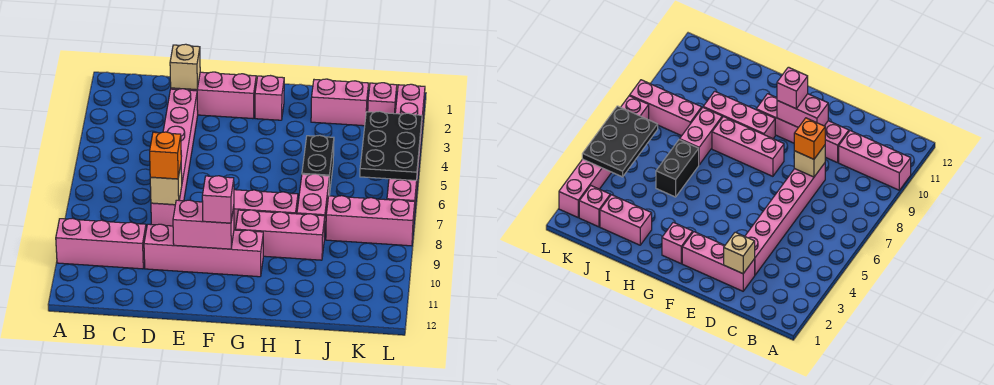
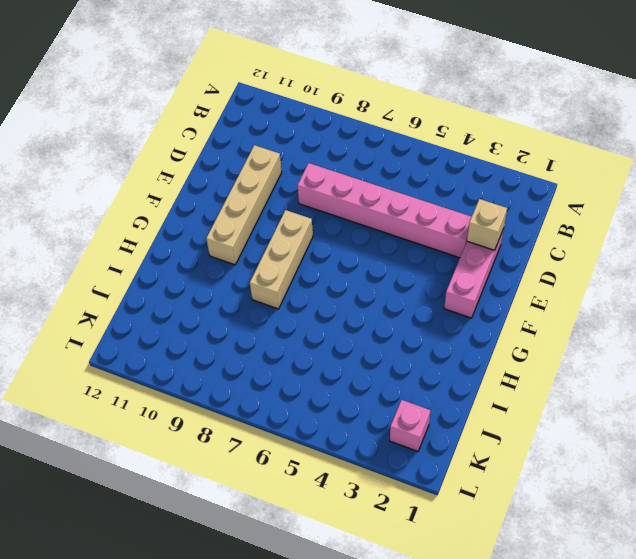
tan brick D10:G10 level 1 -> pink brick D10:G10 level 1
tan brick F8:H8 level 1 -> pink brick F8:H8 level 1
none -> pink brick A10:C10 level 1
none -> pink brick G2 level 1
none -> pink brick G9:I9 level 1

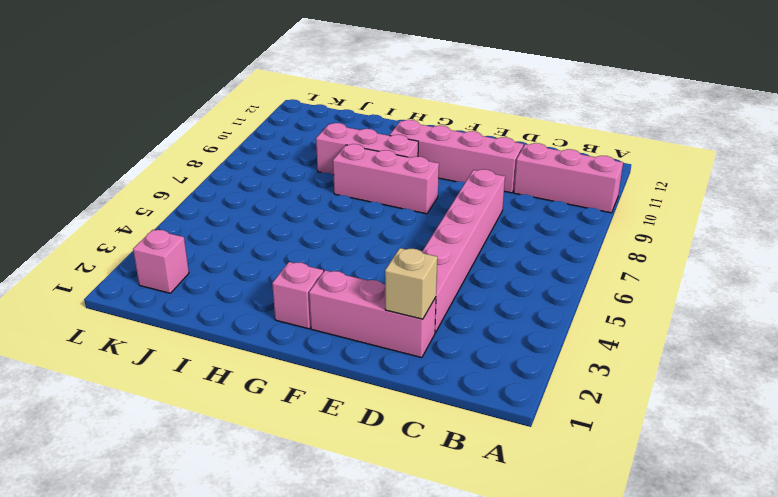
none -> pink brick I2:J2 level 1
none -> black brick I5:I6 level 1
none -> pink brick I7:I8 level 1

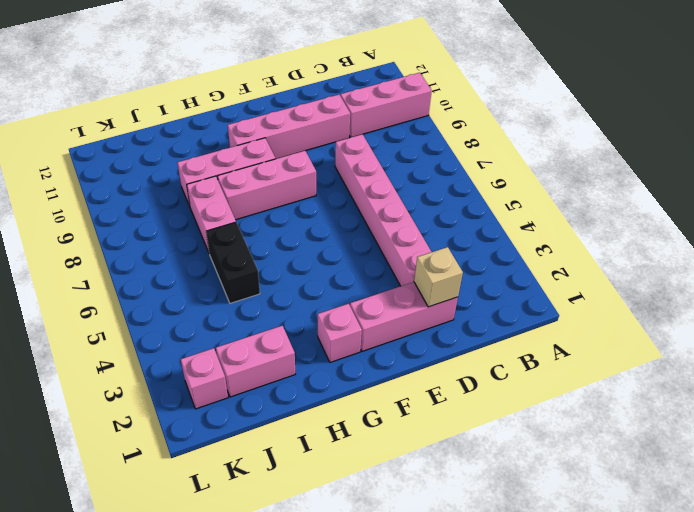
none -> pink brick J8:L8 level 1
none -> pink brick L2:L7 level 1
none -> tan brick D8 level 2

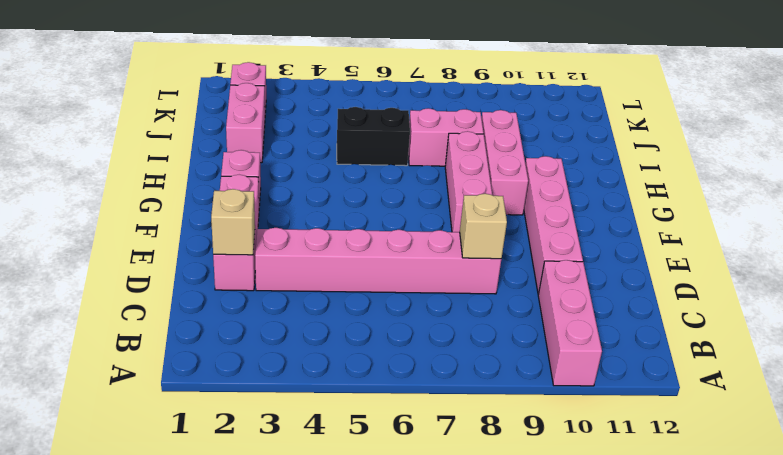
none -> pink brick J8:L8 level 1
none -> pink brick L2:L7 level 1
none -> pink brick E10:F10 level 2

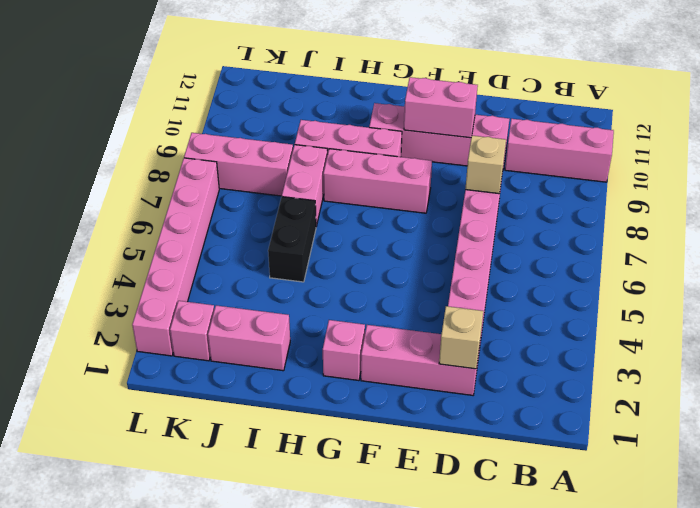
none -> black plate K4:L6 level 2
none -> orange brick D8 level 3
none -> pink brick F10 level 3

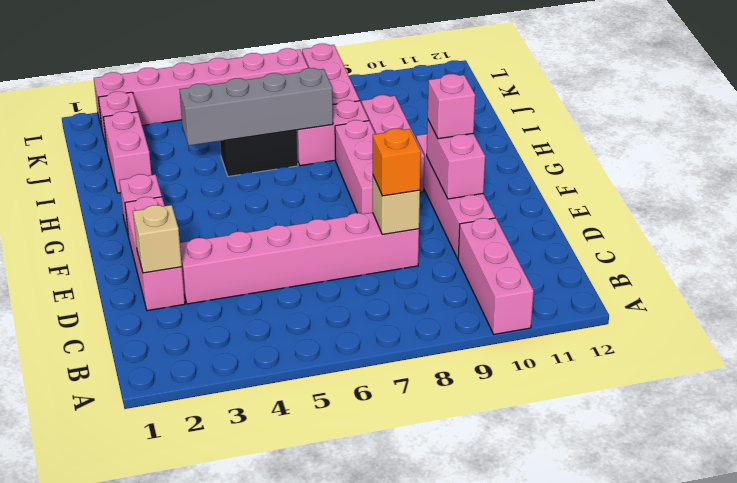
grey brick I4:I7 level 2 -> none
none -> black plate K4:L6 level 2

